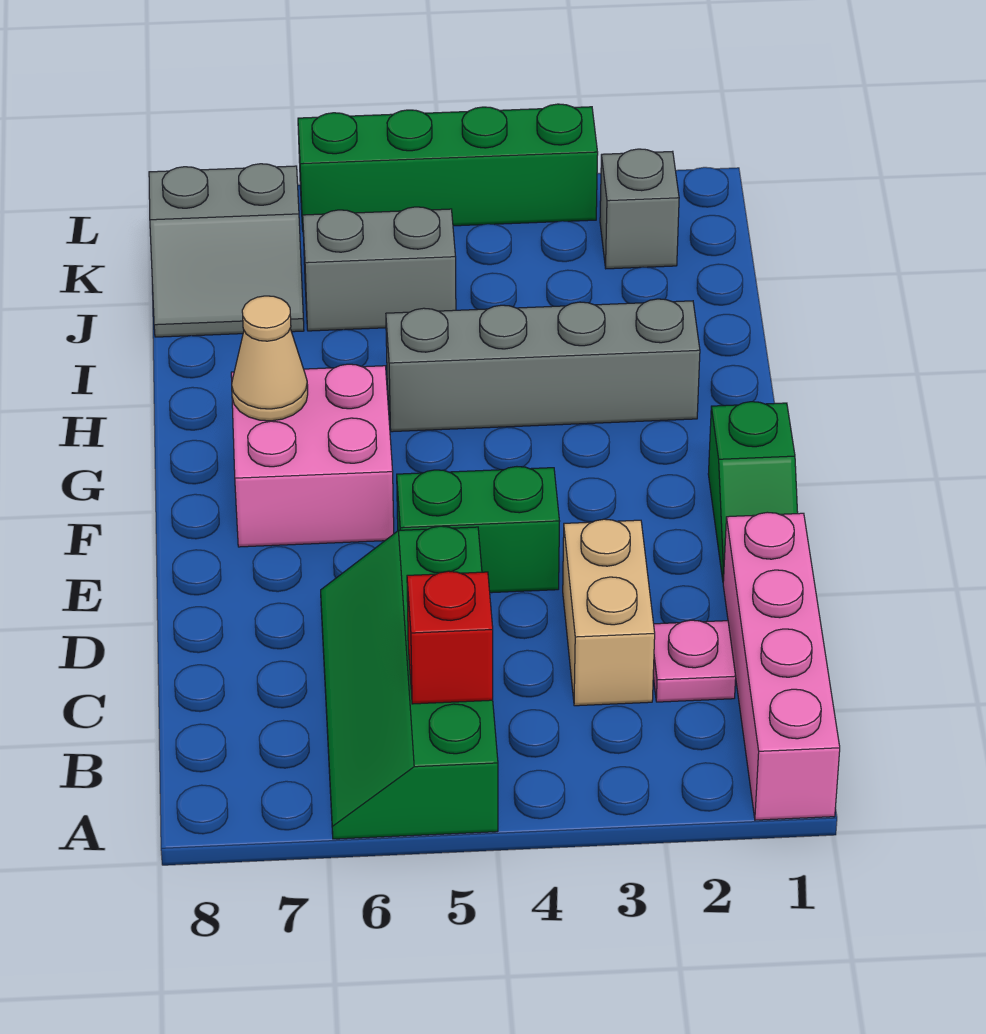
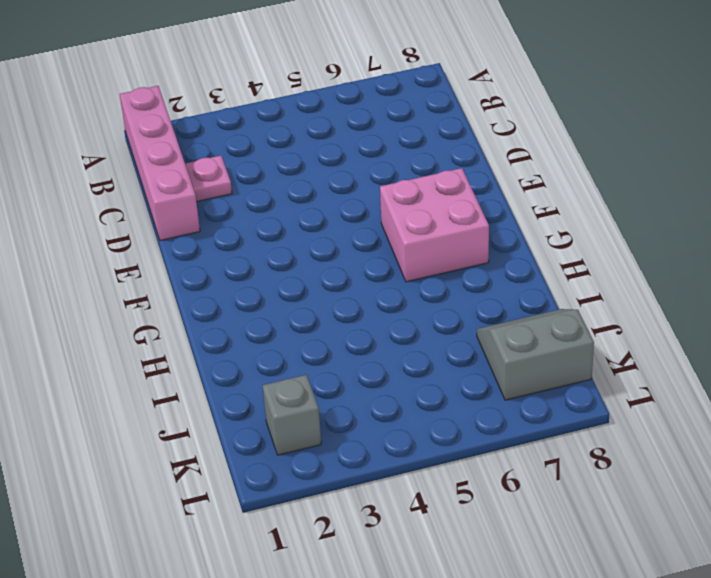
none -> green slope A5:D6 level 1 top 5
none -> tan brick C3:D3 level 1
none -> green slope E1:F1 level 1 top F

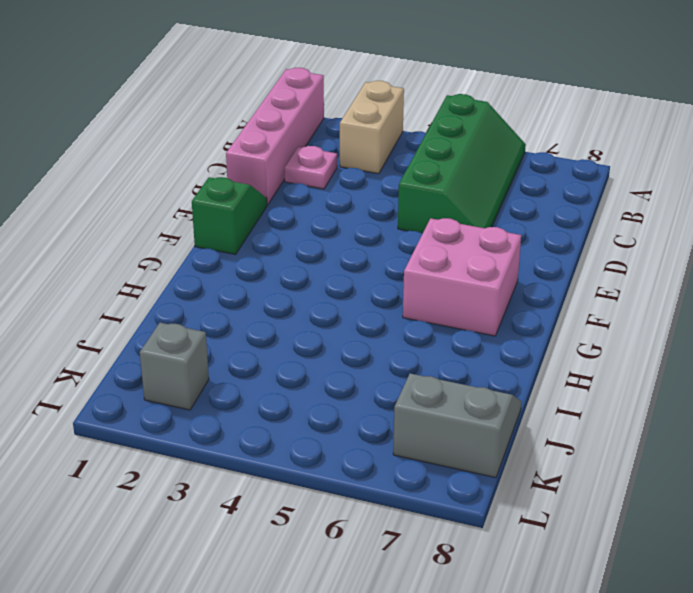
tan brick A3:B3 level 1 -> tan brick C3:D3 level 1
none -> green brick E4:E5 level 1
none -> grey brick H2:H5 level 1
none -> grey brick J5:J6 level 1

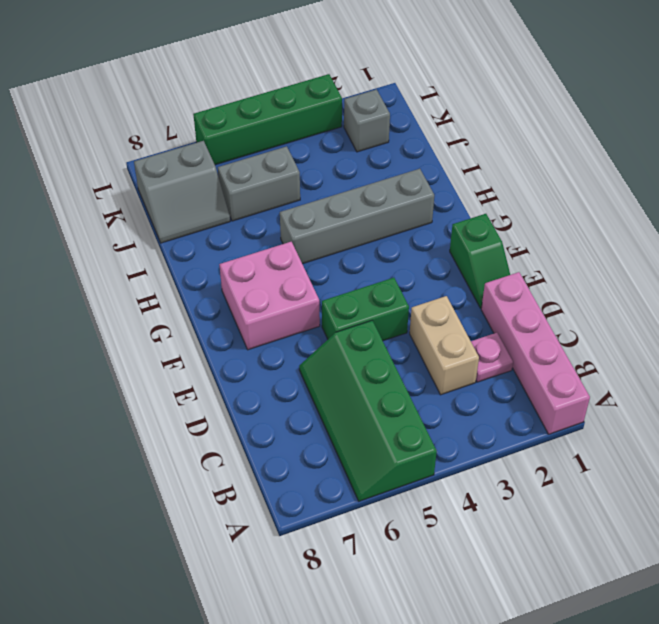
none -> red brick B5 level 2
none -> tan cone G7 level 2

